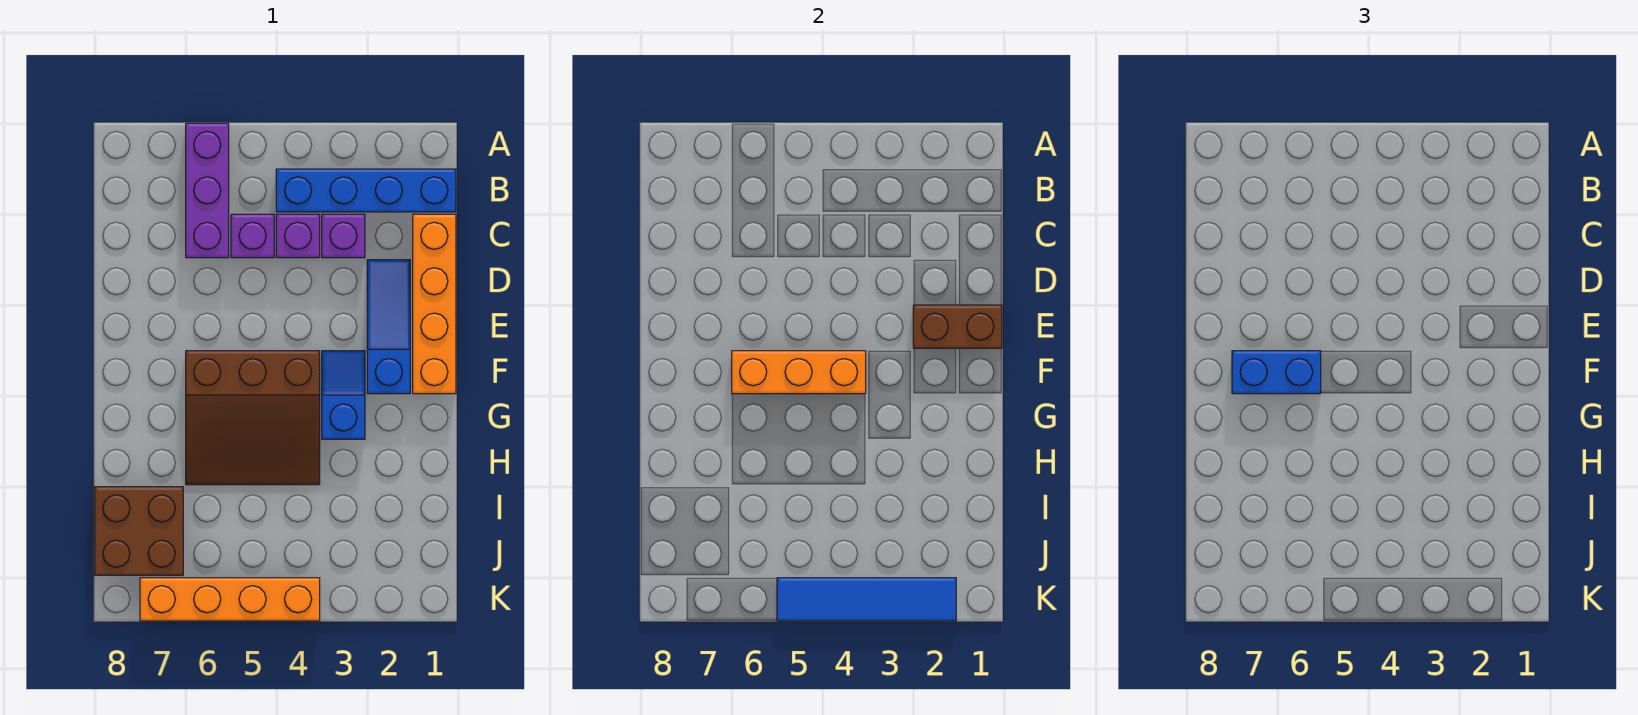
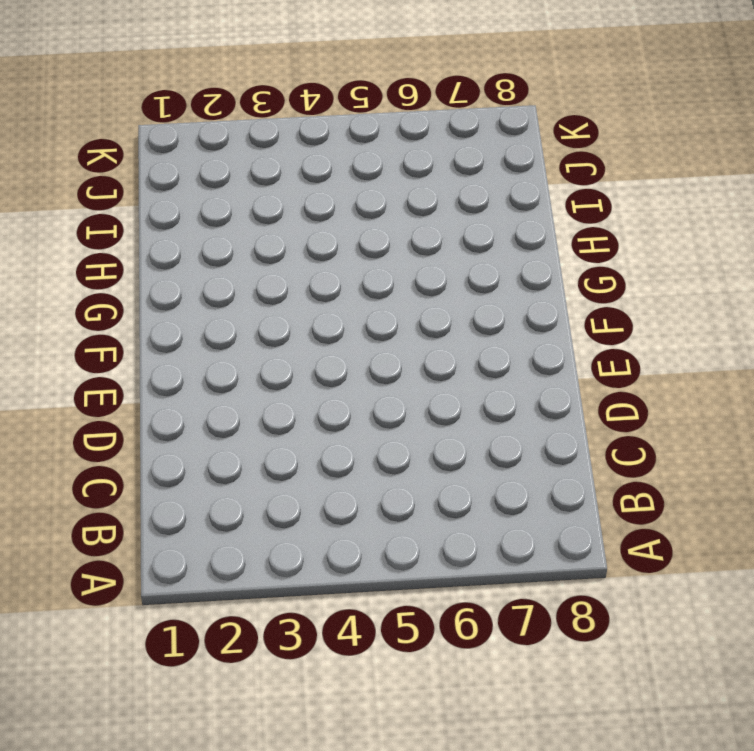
none -> purple brick A6:C6 level 1
none -> blue brick B1:B4 level 1
none -> orange brick C1:F1 level 1

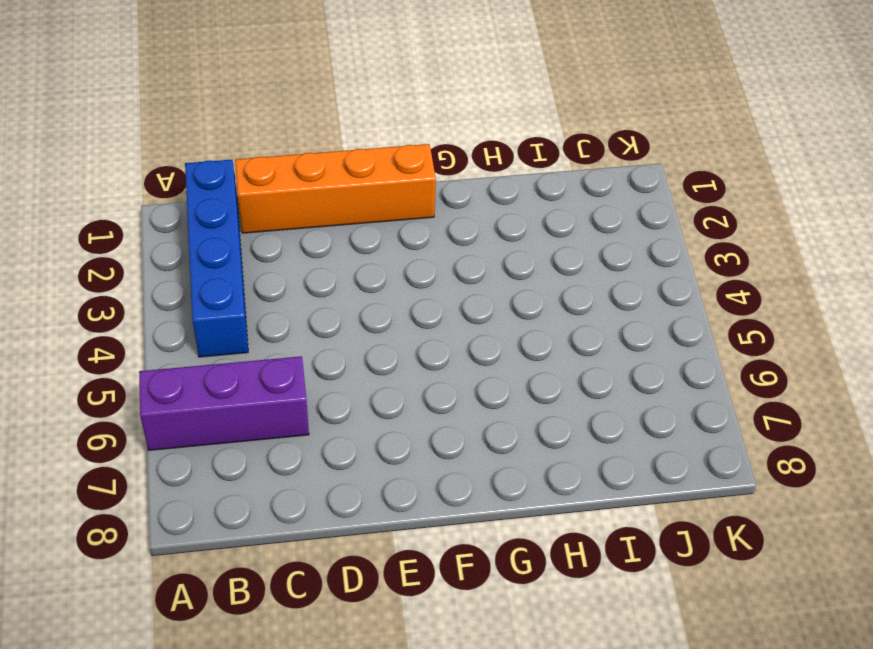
none -> purple brick C3 level 1
none -> purple brick C4 level 1
none -> purple brick C5 level 1

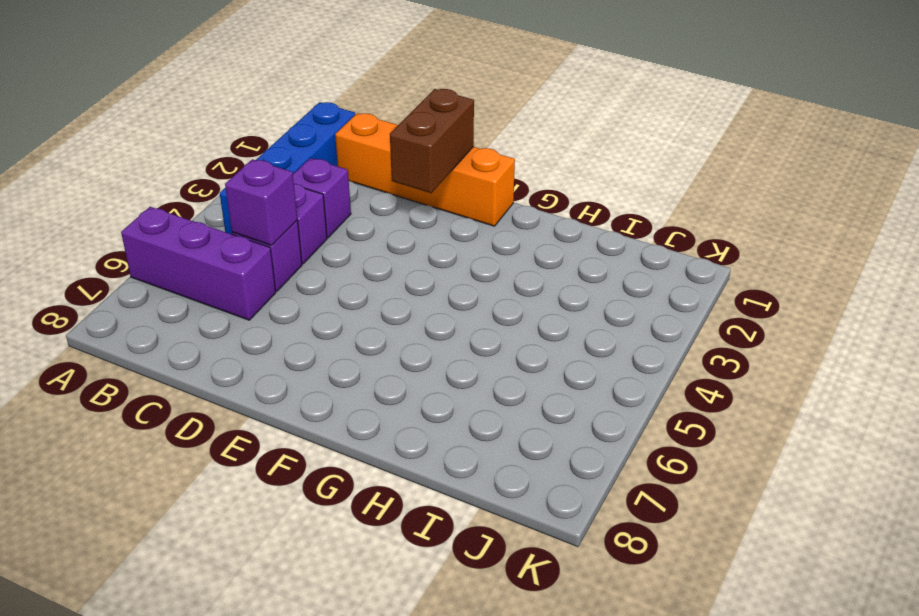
purple brick C5 level 2 -> none
none -> blue slope D2:F2 level 1 top F
none -> blue slope F3:G3 level 1 top G
none -> brown slope F4:H6 level 1 top F

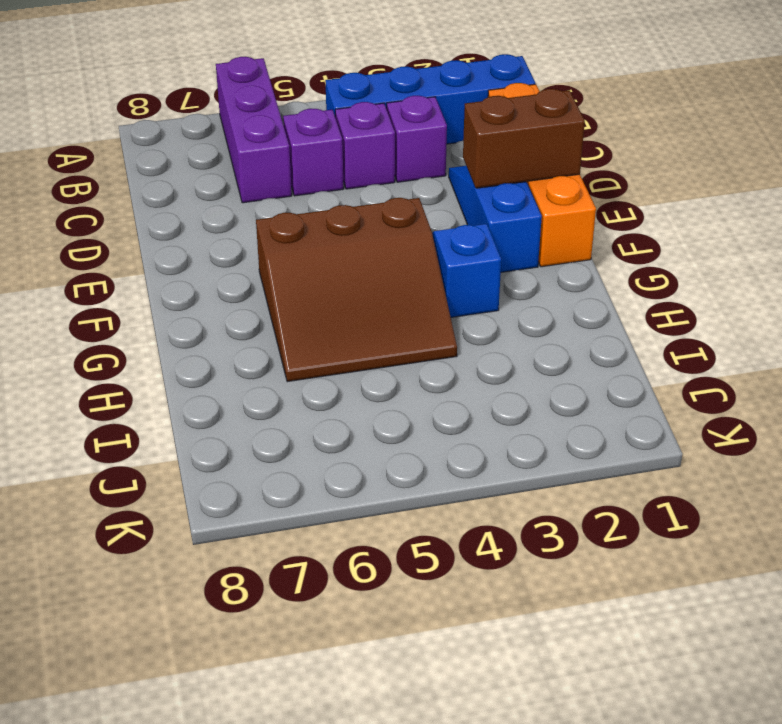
none -> brown brick I7:J8 level 1
none -> orange brick K4:K7 level 1
none -> orange brick F4:F6 level 2

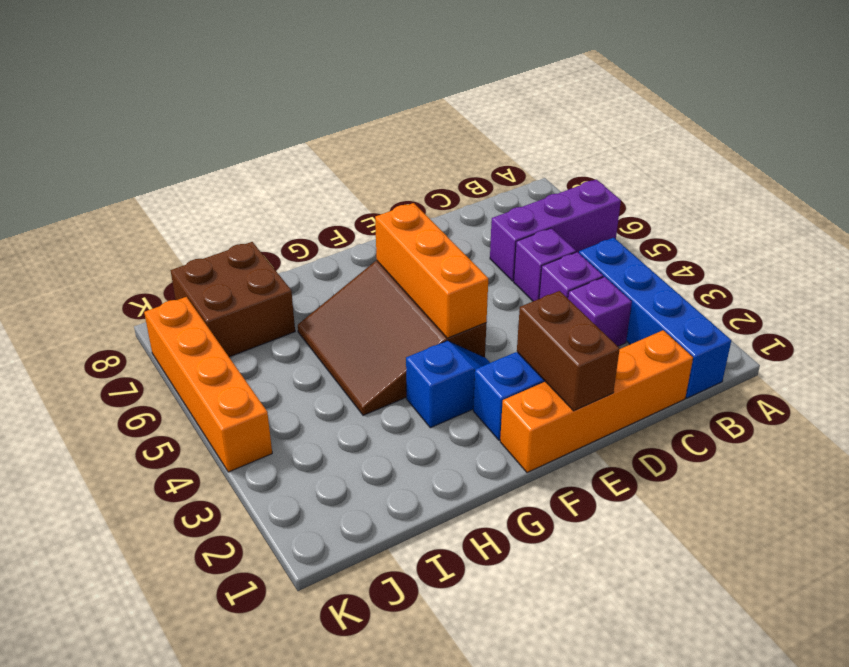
none -> blue tile K2:K5 level 2
none -> blue brick F6:F7 level 3

